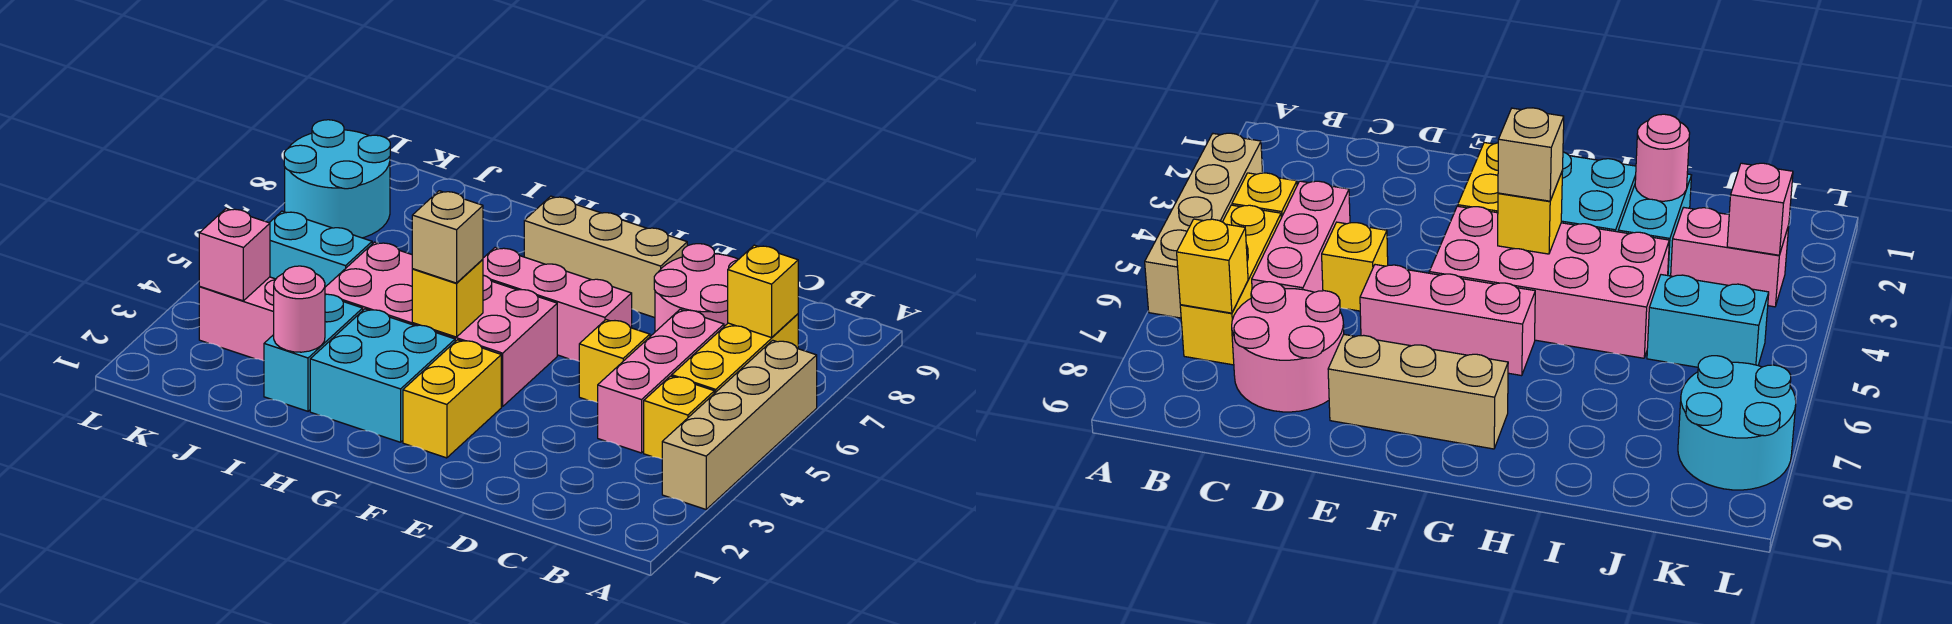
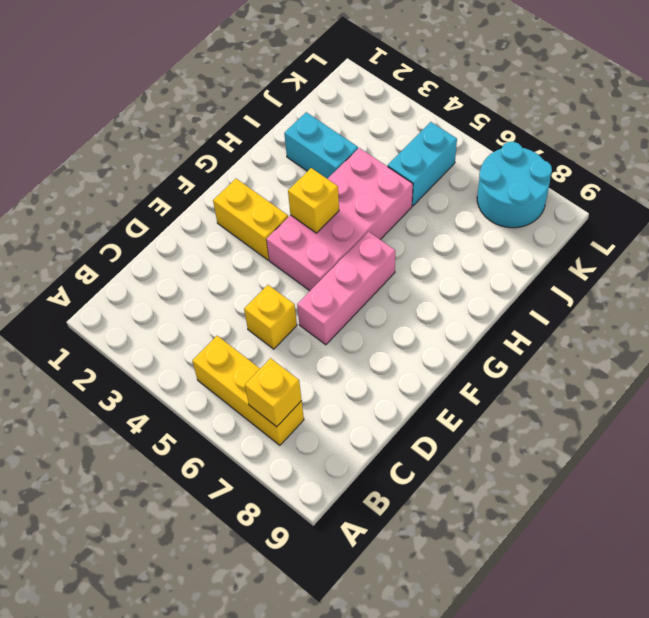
none -> tan brick A3:A6 level 1
none -> yellow brick B4 level 1
none -> pink brick C4:C6 level 1

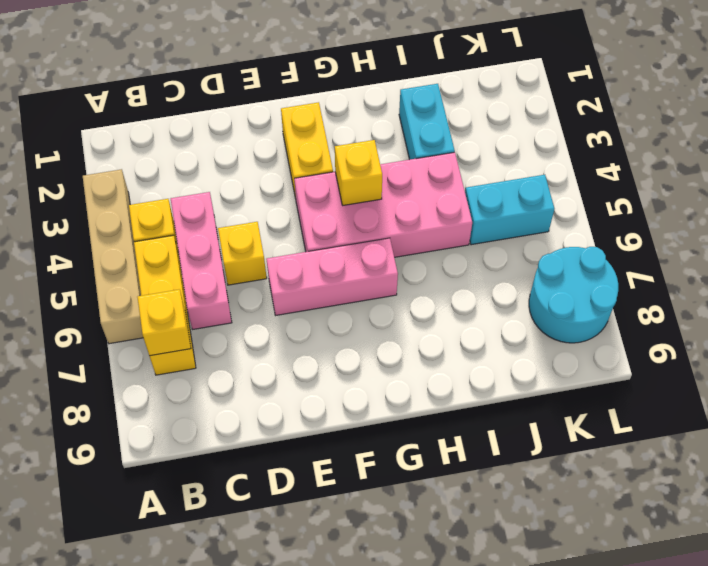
none -> pink round brick C7:D8 level 1
none -> tan brick E8:G8 level 1
none -> cyan brick G2:H3 level 1

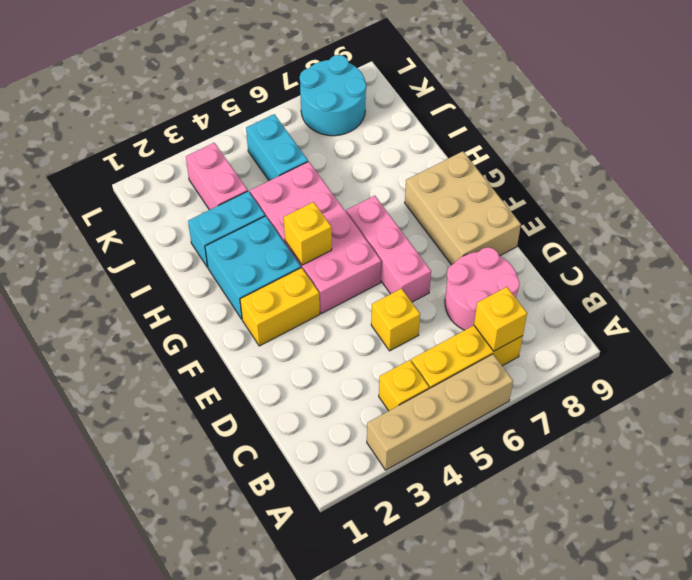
tan brick E8:G9 level 1 -> tan brick E8:G8 level 1
none -> pink brick C4:C6 level 1
none -> pink round brick I2 level 2
none -> pink brick K3 level 2

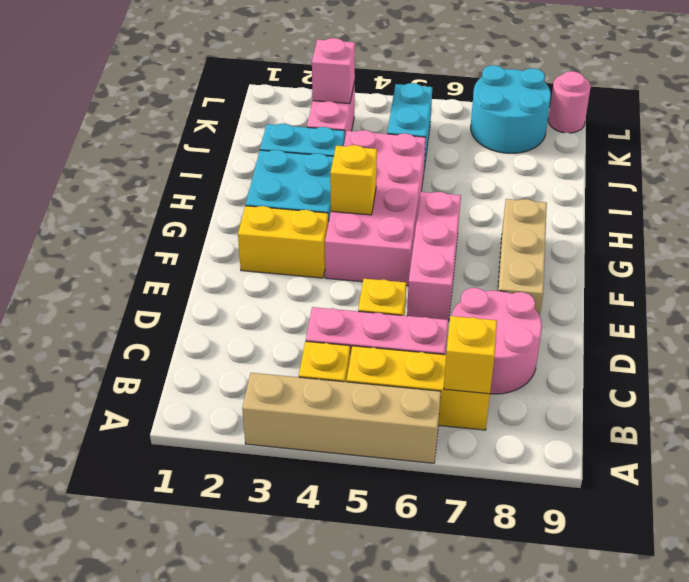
pink round brick L9 level 1 -> pink round brick I2 level 2
none -> tan brick G4 level 3

